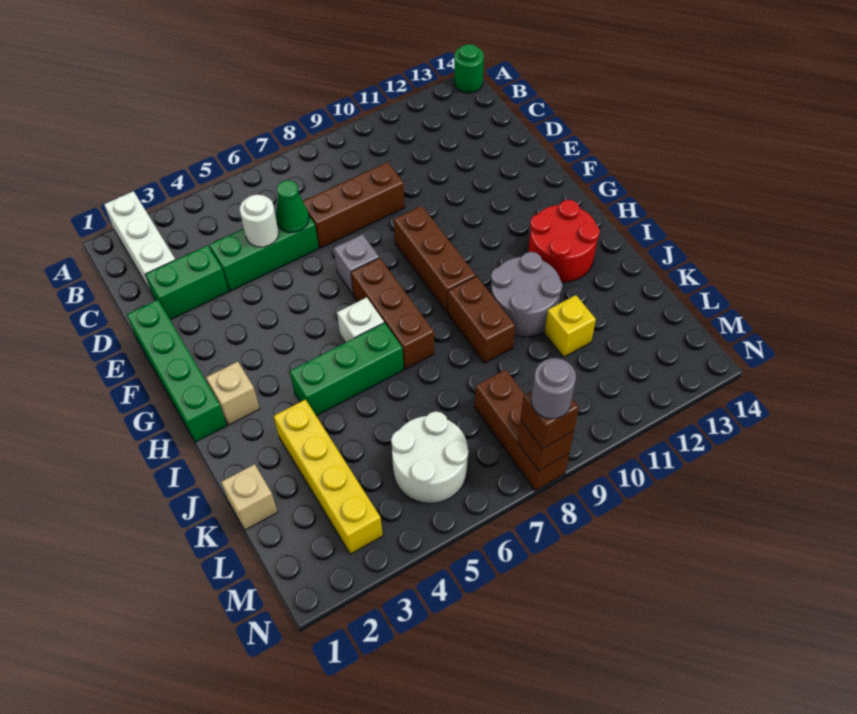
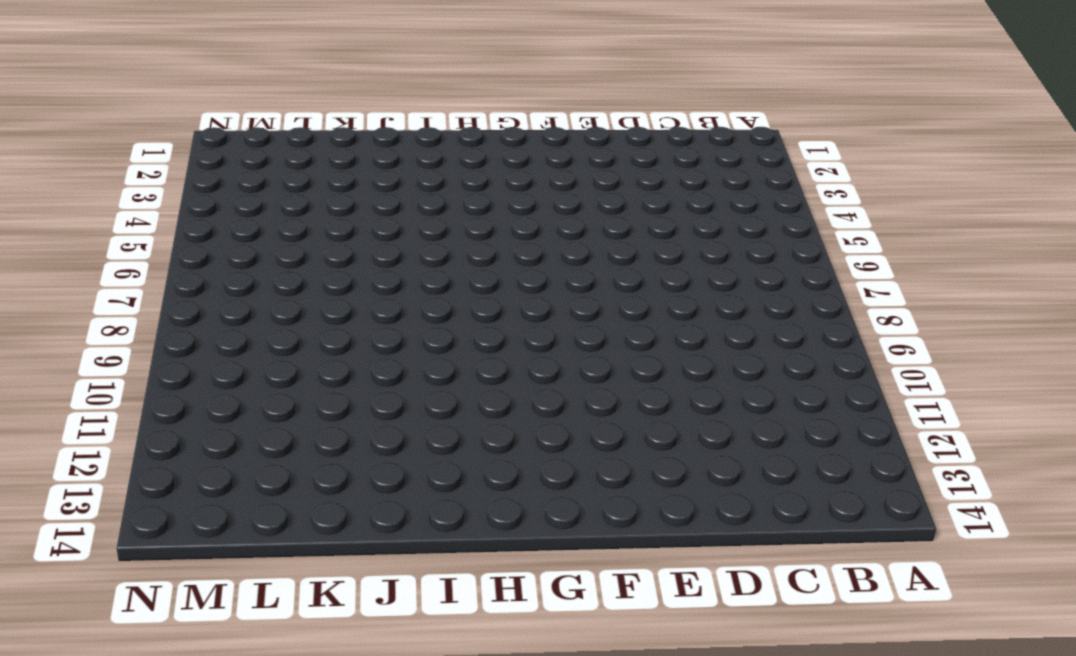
none -> white brick A2:C2 level 1
none -> green round brick A14 level 1
none -> green brick D2:D3 level 1

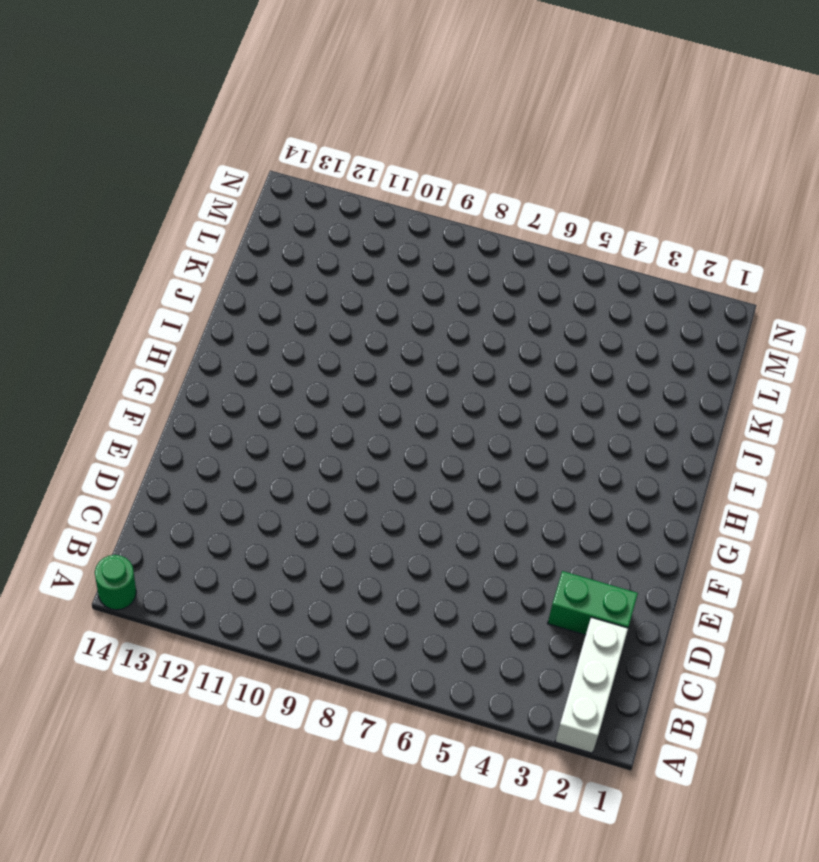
none -> green brick D4:D6 level 1
none -> brown brick D7:D9 level 1
none -> green brick E1:H1 level 1

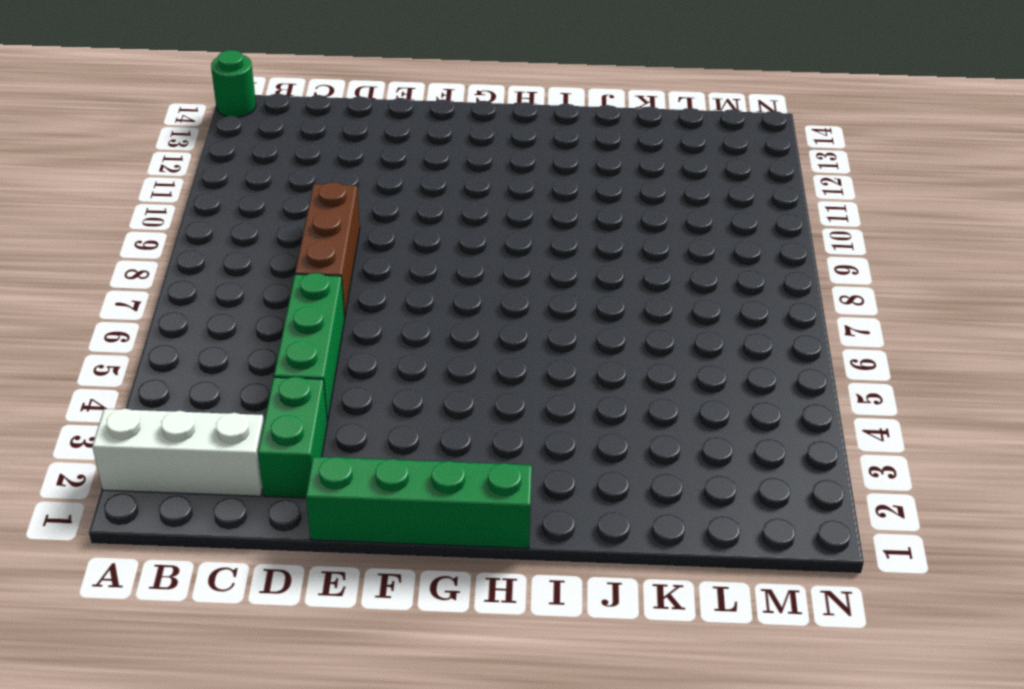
none -> grey brick F7 level 1
none -> brown brick F9:H9 level 1
none -> brown brick G7:I7 level 1

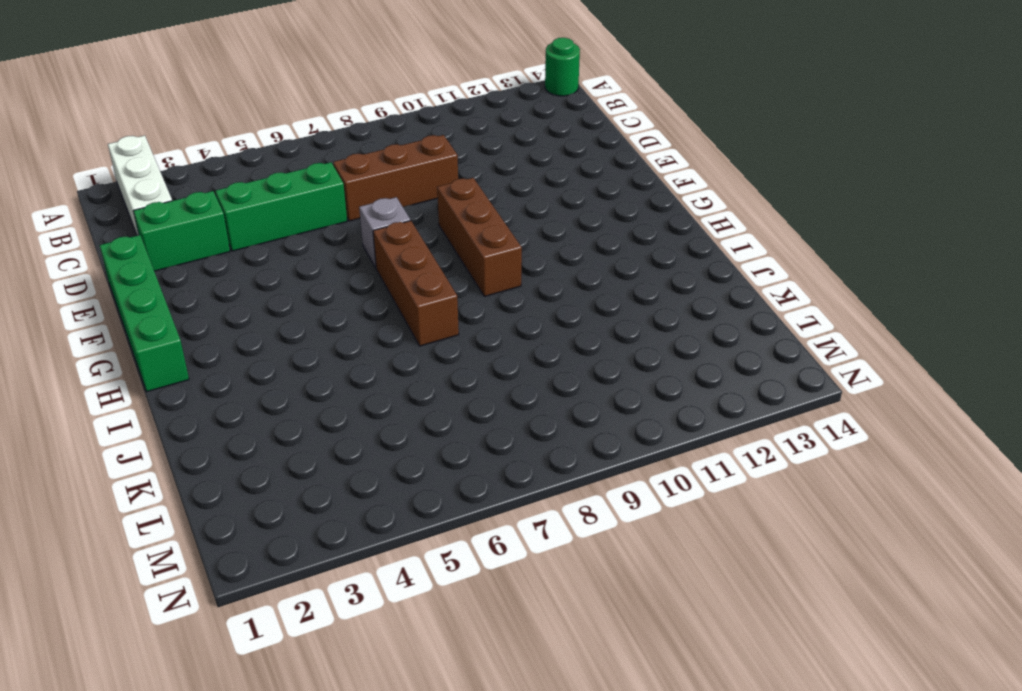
none -> tan brick H2 level 1
none -> white brick H6 level 1
none -> red round brick H12:I13 level 1

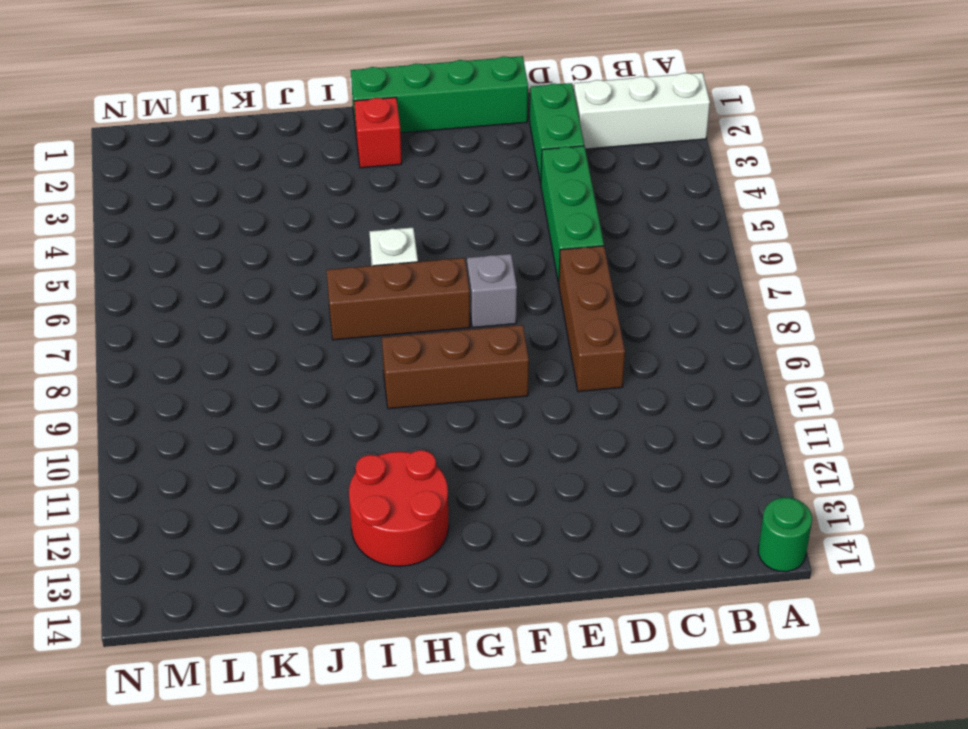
red brick H2 level 1 -> tan brick H2 level 1
none -> green brick I4:I6 level 1
none -> brown brick I9:J9 level 1
none -> grey round brick I10:J11 level 1

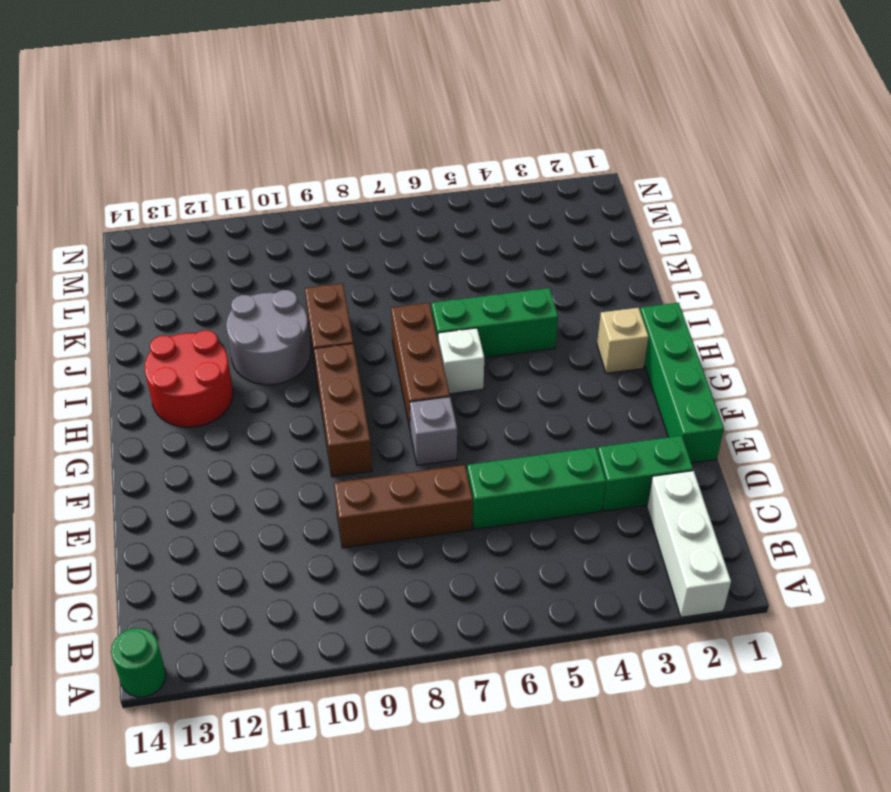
none -> yellow brick J3:M3 level 1
none -> tan brick K1 level 1
none -> yellow brick K11 level 1

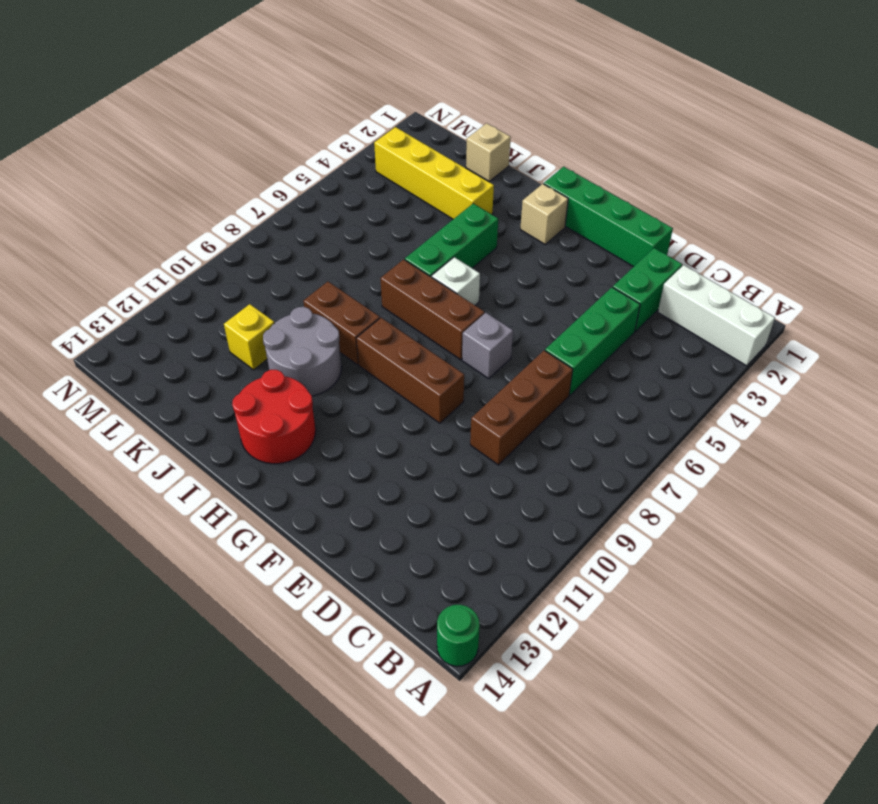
none -> white round brick L5:M6 level 1
none -> brown brick L8:N8 level 1
none -> white round brick D5 level 2

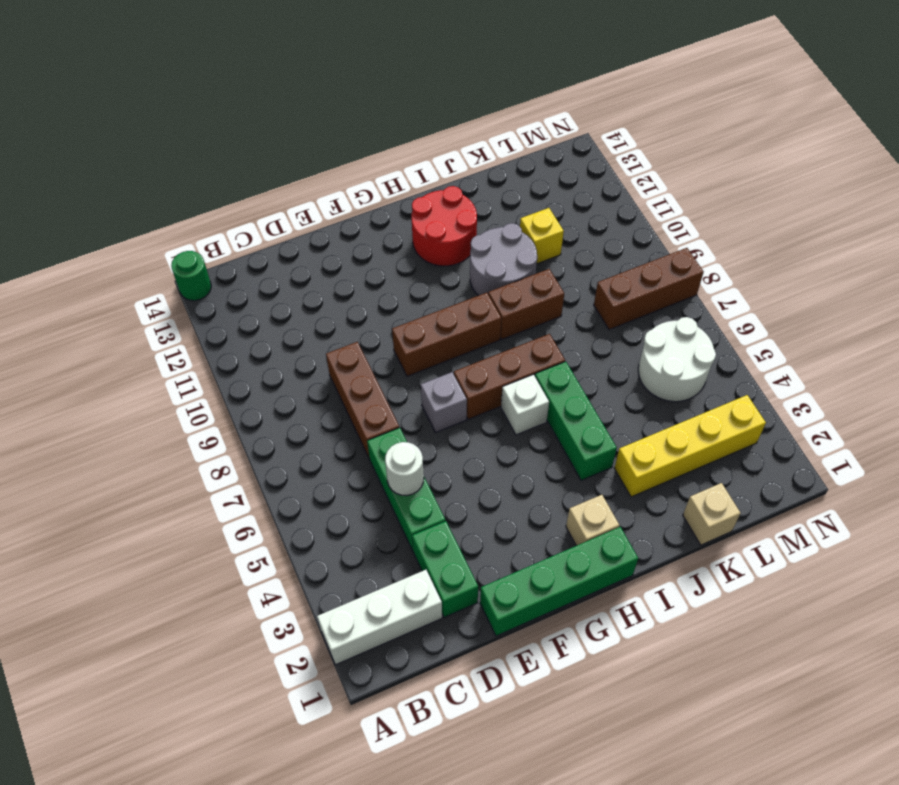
none -> green cone D6 level 2
none -> brown brick N8 level 2
none -> brown brick N8 level 3

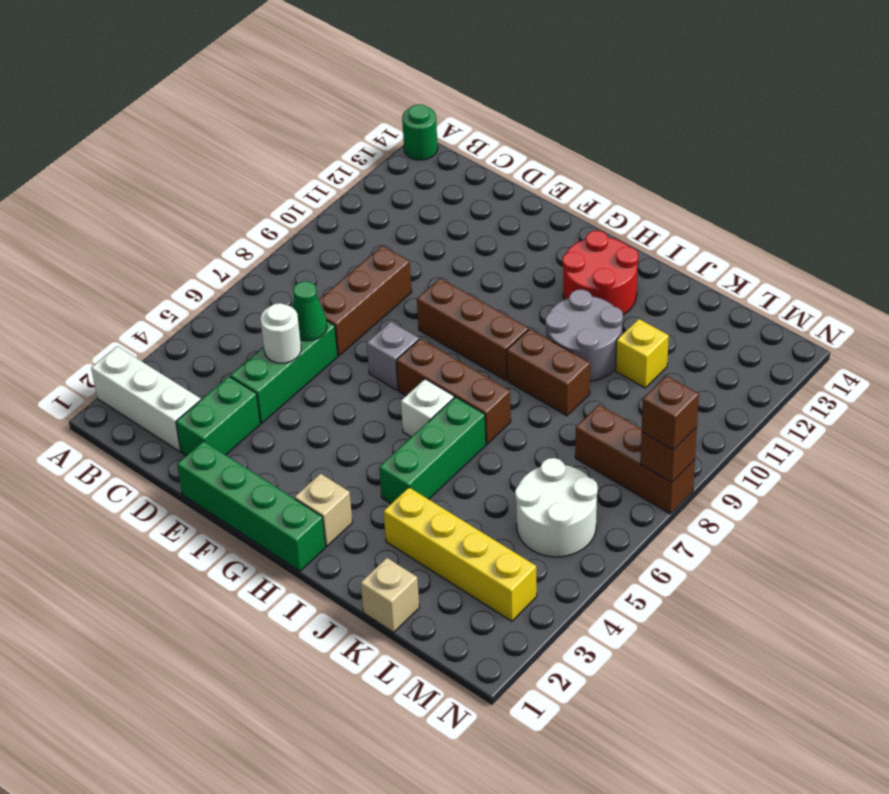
none -> grey round brick N8 level 4

